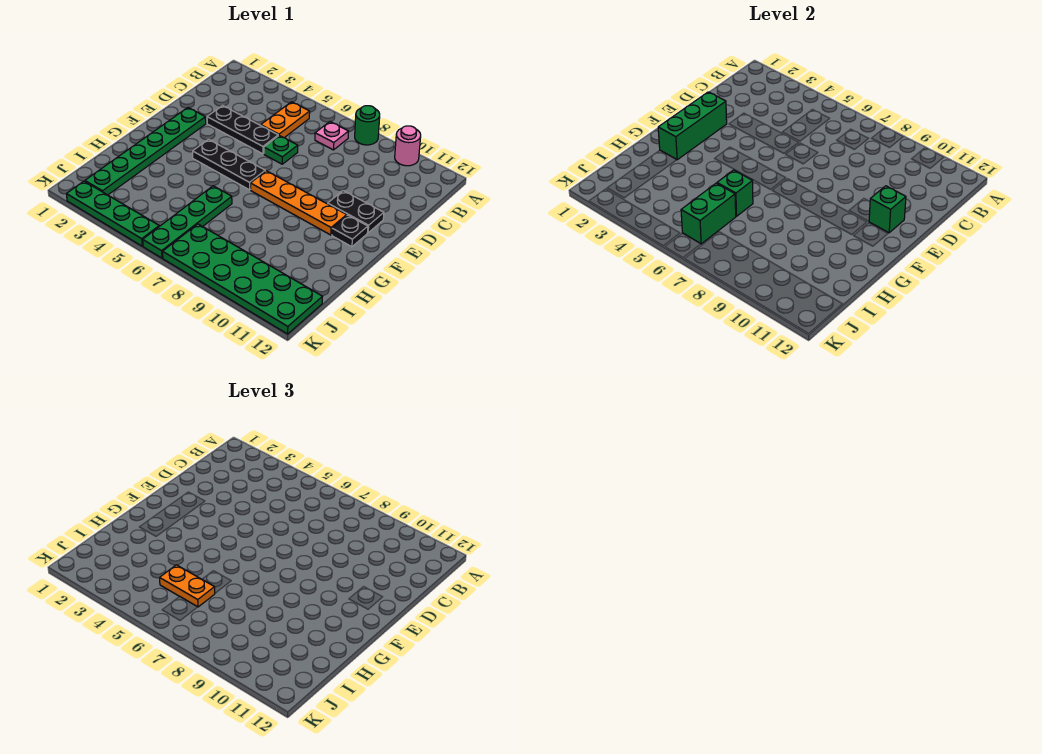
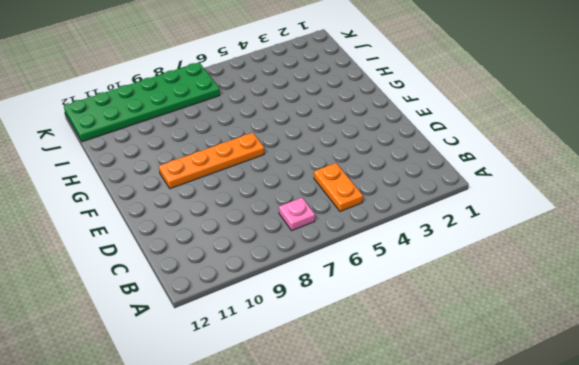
none -> green round brick A8 level 1
none -> pink round brick A10 level 1
none -> black plate D3:D5 level 1

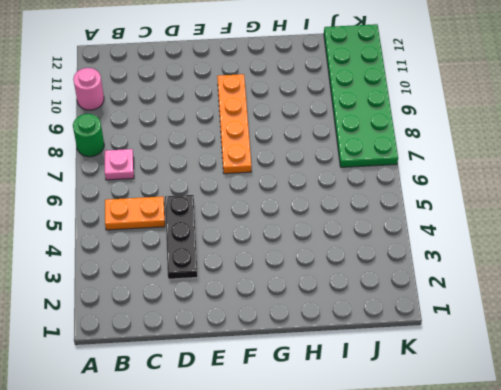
none -> green plate D6 level 1
none -> green plate E2:J2 level 1
none -> black plate E10:E11 level 1

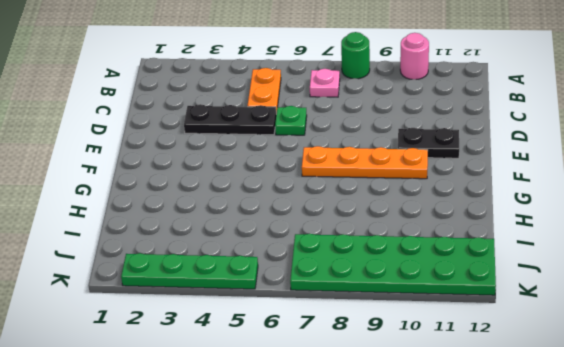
none -> green plate E2:J2 level 1
none -> black plate F4:F6 level 1
none -> black plate F11 level 1

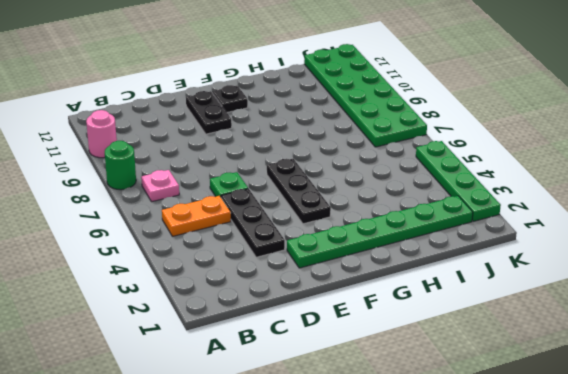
none -> orange plate F7:F10 level 1
none -> green plate H6:K6 level 1
none -> green brick E2:G2 level 2

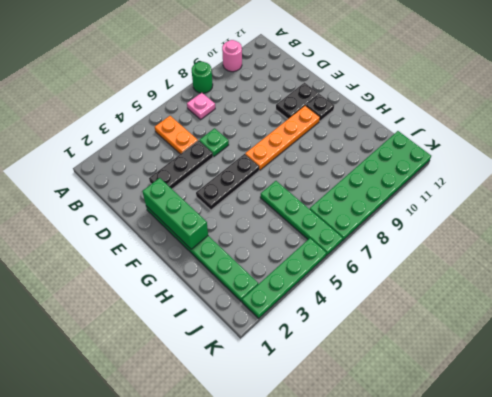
none -> green brick E11 level 2
none -> green brick H6 level 2
none -> green brick I6:J6 level 2

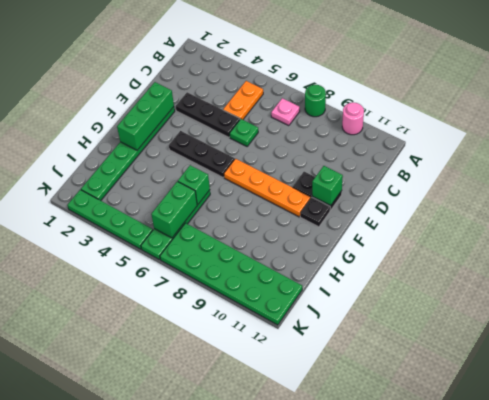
none -> orange plate I5:I6 level 3

